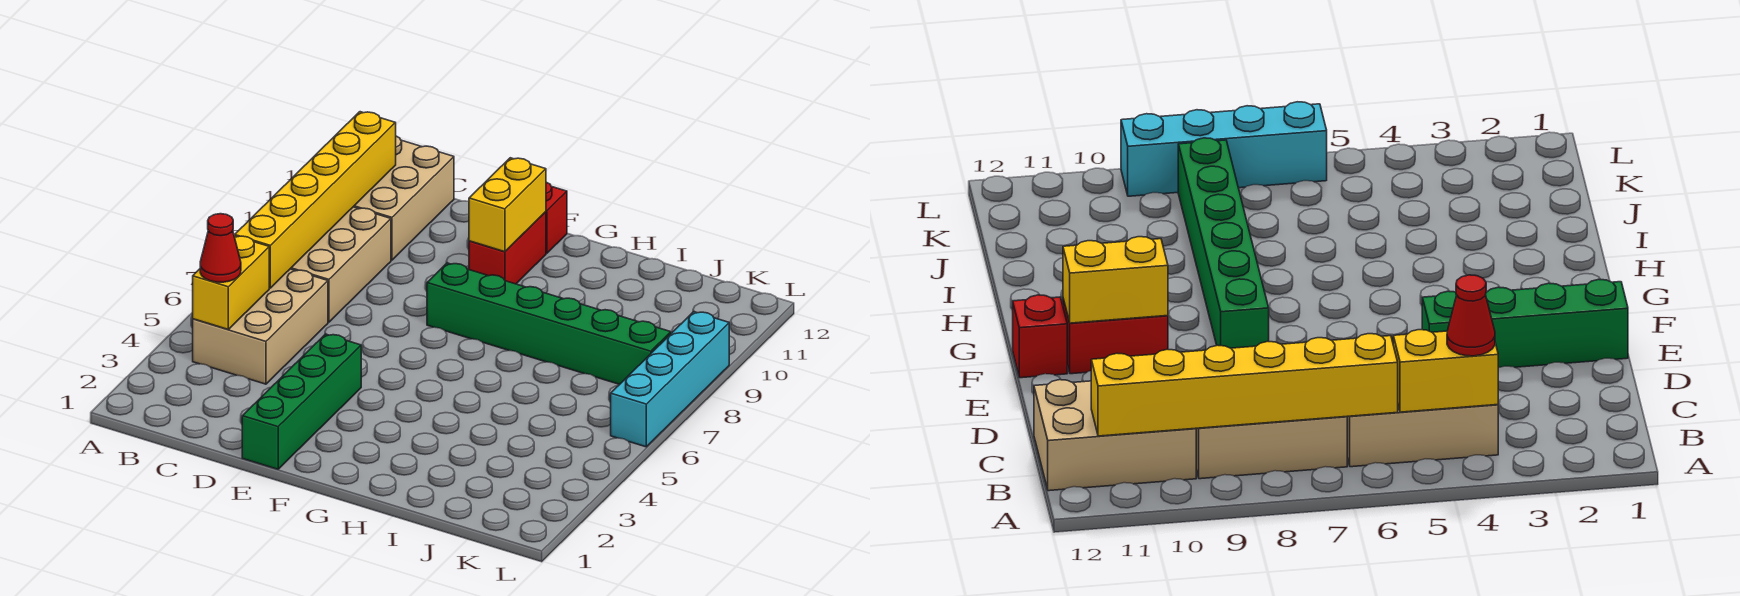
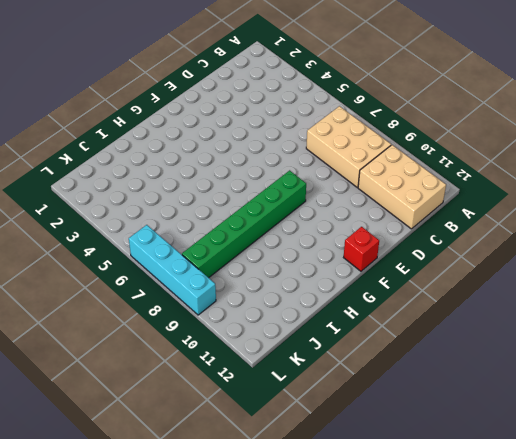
none -> tan brick B4:C6 level 1
none -> green brick E1:E4 level 1
none -> red brick F10:F11 level 1

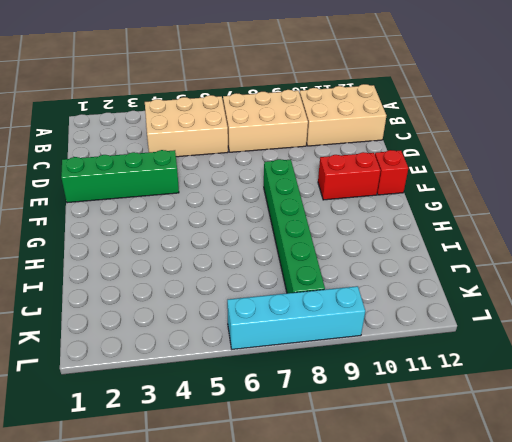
none -> yellow brick B4:B5 level 2
none -> yellow brick B6:B11 level 2
none -> yellow brick F10:F11 level 2

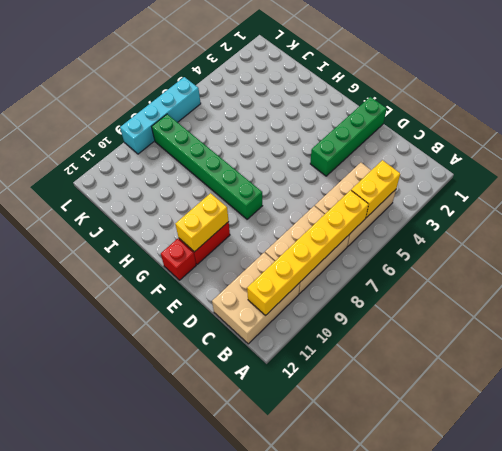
none -> red cone B4 level 3

